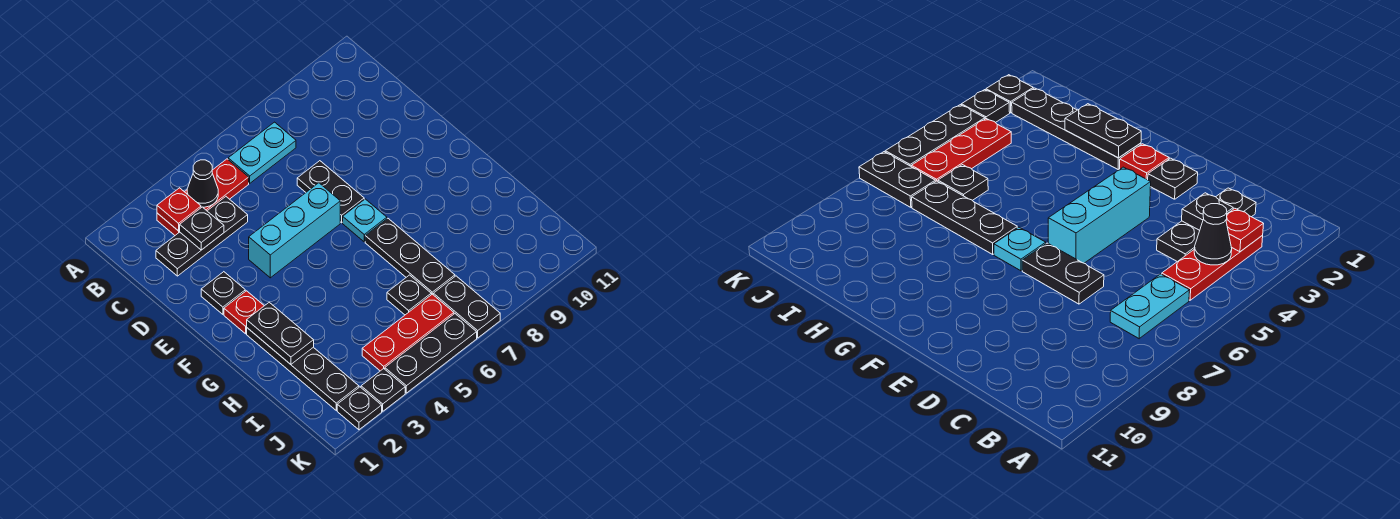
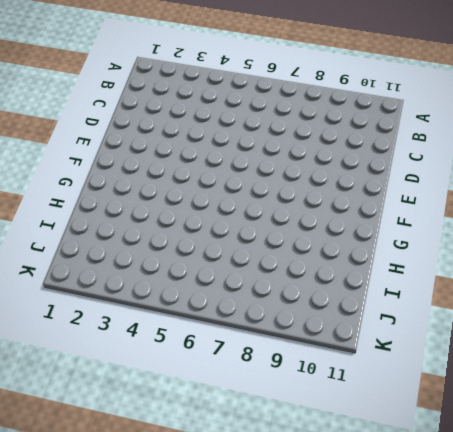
none -> red plate B3:B5 level 1
none -> cyan plate B6:B7 level 1
none -> black plate C2:C4 level 1

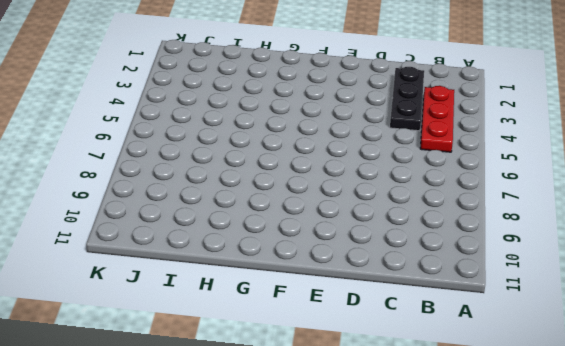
none -> cyan plate B6:B7 level 1
none -> black plate D7:E7 level 1
none -> black plate E2 level 1

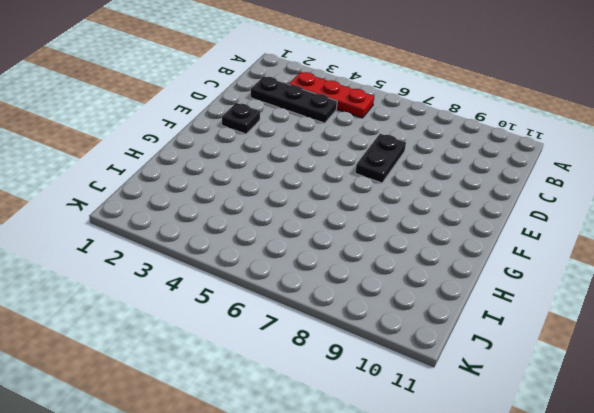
none -> cyan plate B6:B7 level 1
none -> cyan brick E4:E6 level 1
none -> red plate F2 level 1

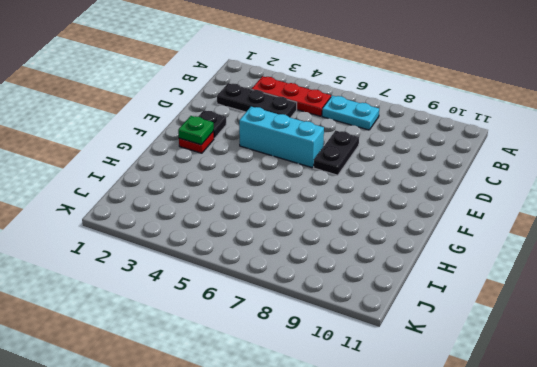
green plate F2 level 2 -> none
none -> cyan plate F7 level 1
none -> black plate G2:J2 level 1
none -> black plate G7:I7 level 1

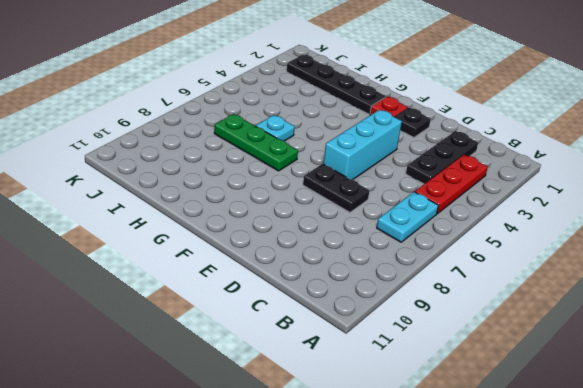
green plate G7:I7 level 1 -> black plate G7:I7 level 1
cyan plate H6 level 1 -> cyan plate F7 level 1
none -> black plate I6 level 1
none -> red plate J4:J6 level 1
none -> black plate J7:K7 level 1

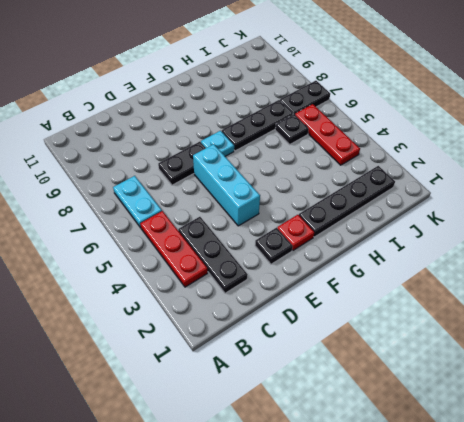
none -> black plate K2 level 1
none -> black plate K3 level 1
none -> black plate K4:K6 level 1

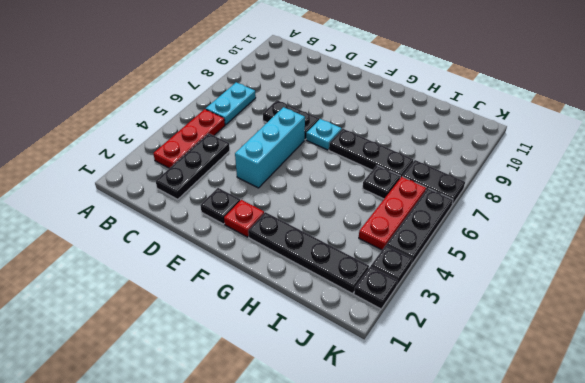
none -> red plate B3 level 2
none -> black cone B4 level 2
none -> black plate C3 level 2

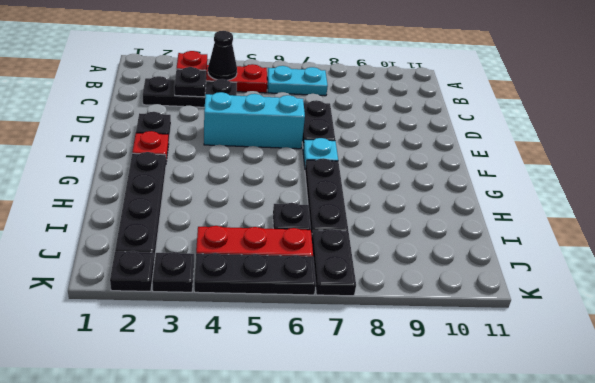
none -> black plate G2:H2 level 2

